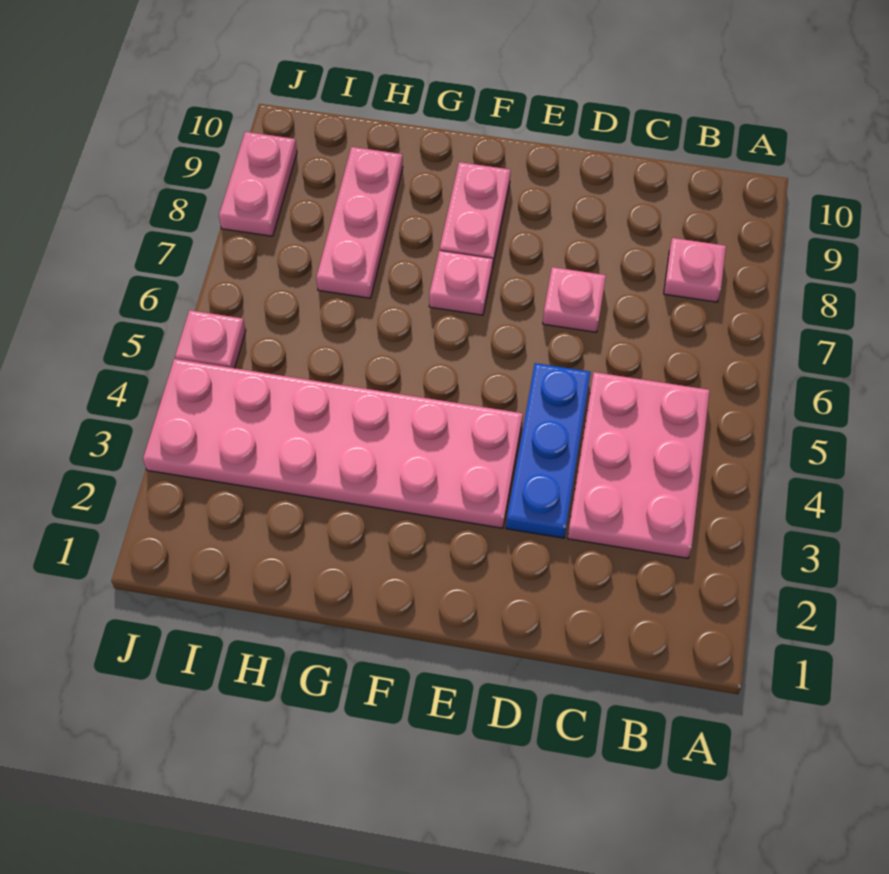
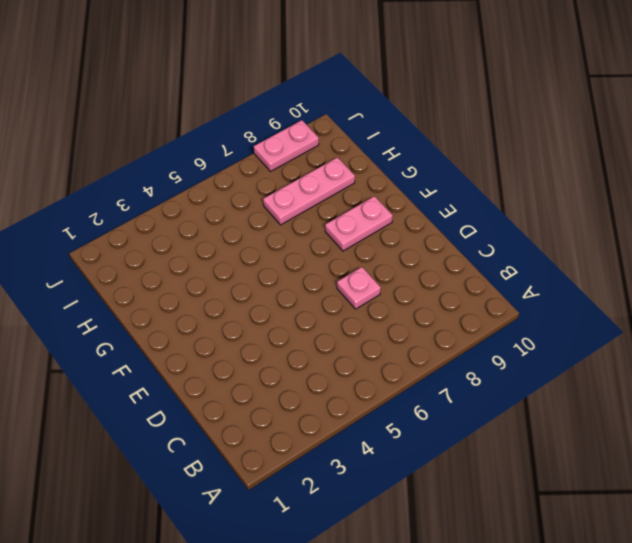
none -> pink plate B3:C5 level 1
none -> pink plate B8 level 1

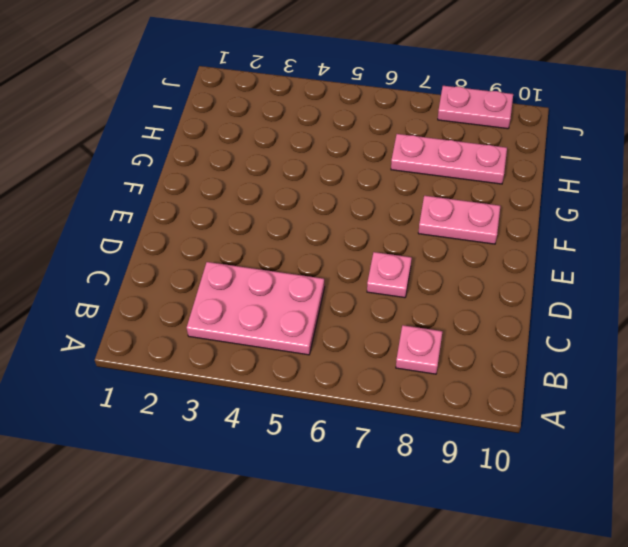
none -> blue plate D3:D5 level 1
none -> pink plate E3:J4 level 1

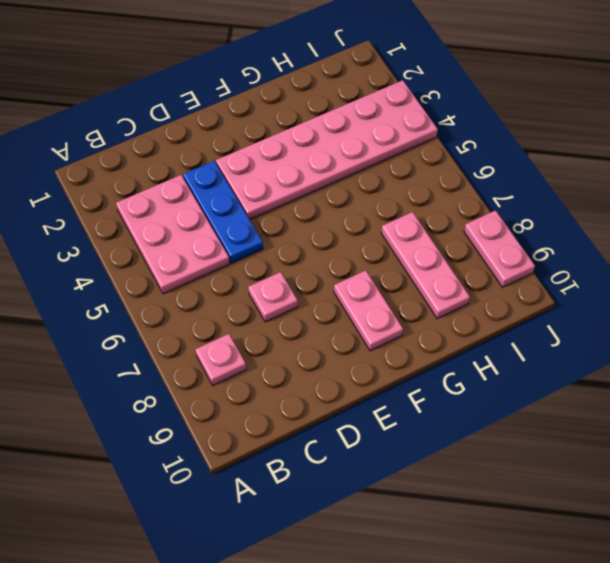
none -> pink plate F7 level 1
none -> pink plate J5 level 1

